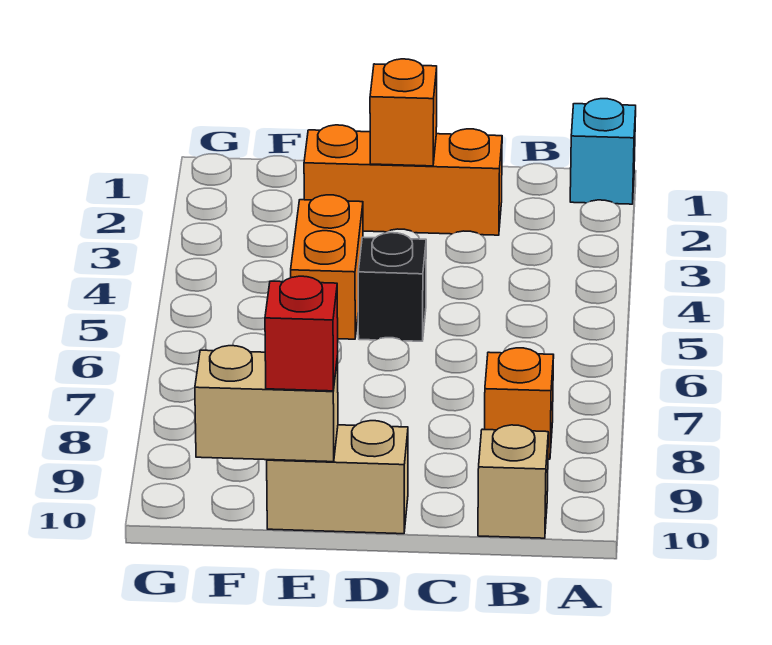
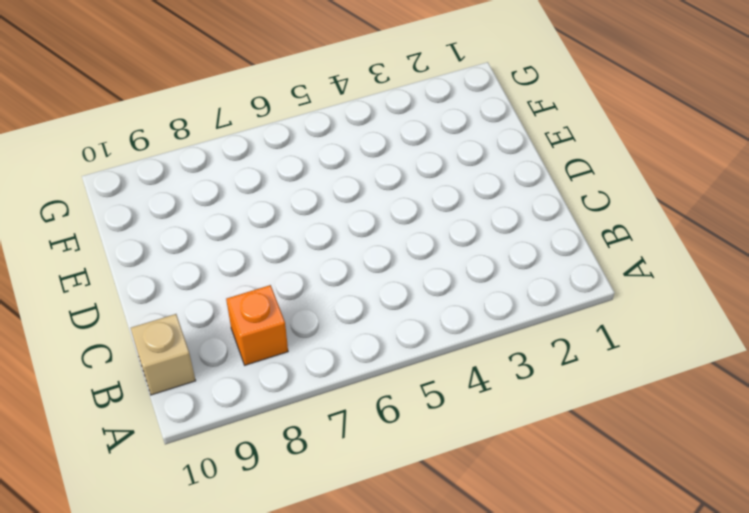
none -> cyan brick A1 level 1
none -> orange brick C2:E2 level 1

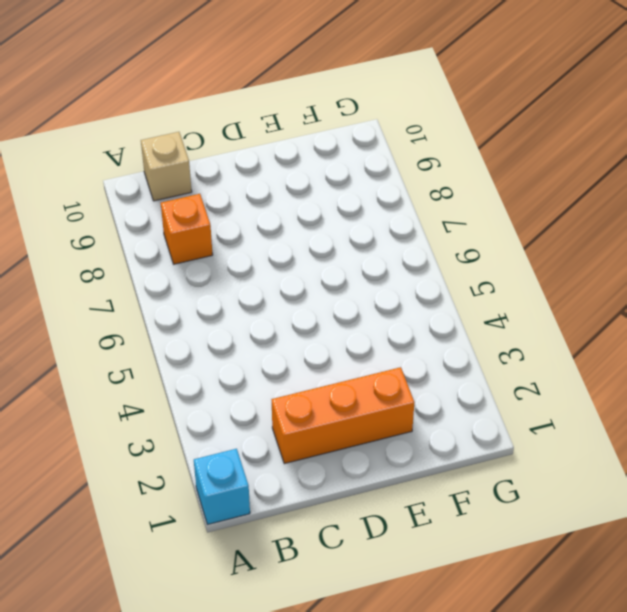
none -> black brick D5 level 1
none -> tan brick D10:E10 level 1

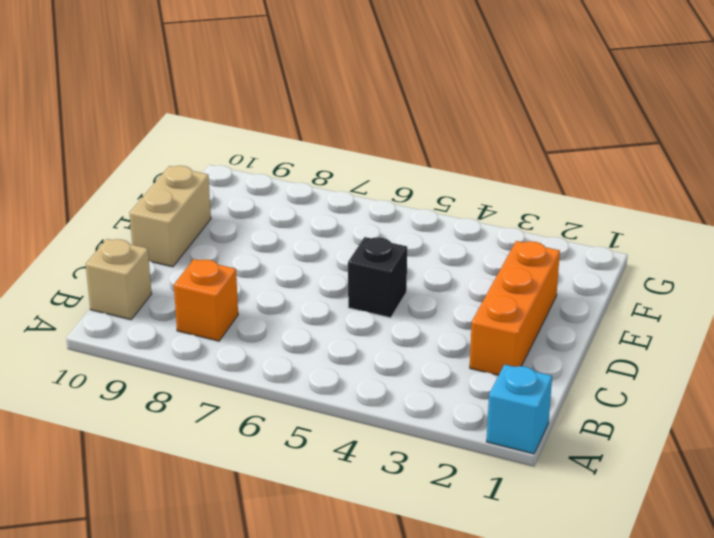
none -> orange brick E4:E5 level 1
none -> orange brick D2 level 2

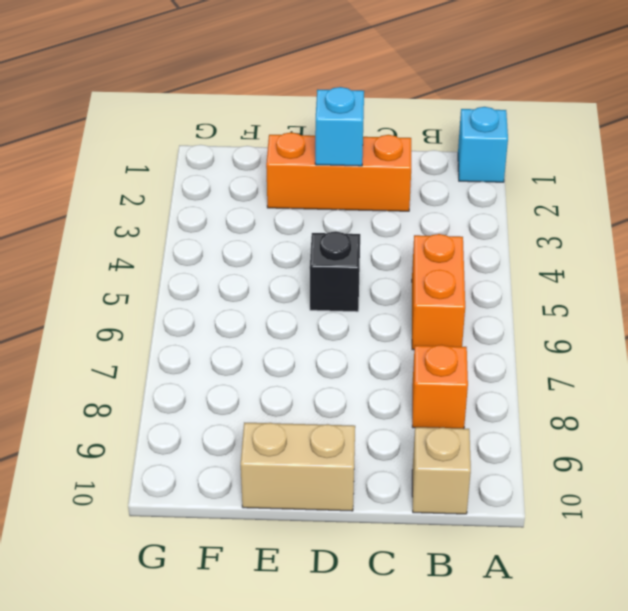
orange brick B5:B6 level 1 -> orange brick E4:E5 level 1
cyan brick D2 level 2 -> orange brick D2 level 2
none -> tan brick E10:F10 level 2
none -> red brick E10 level 3

